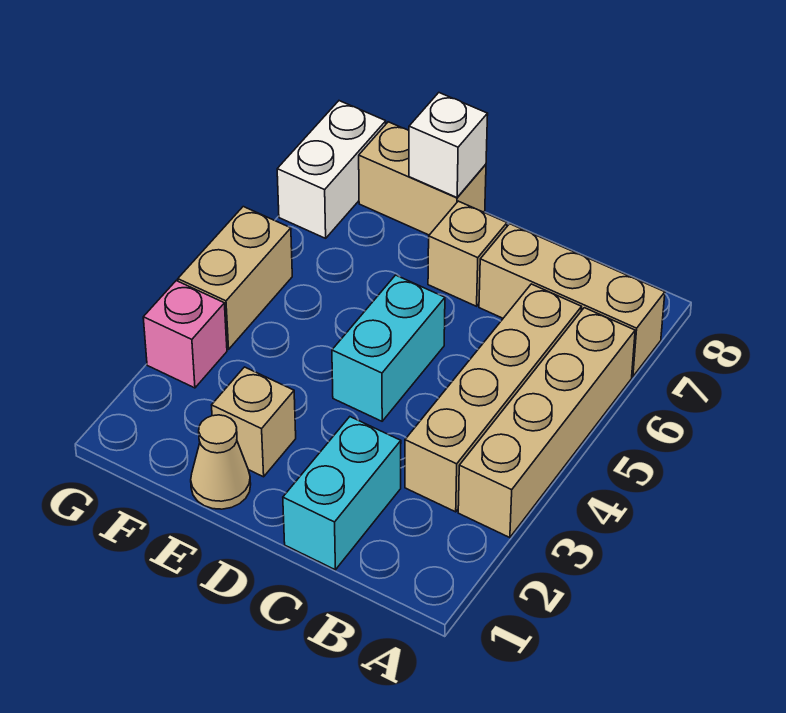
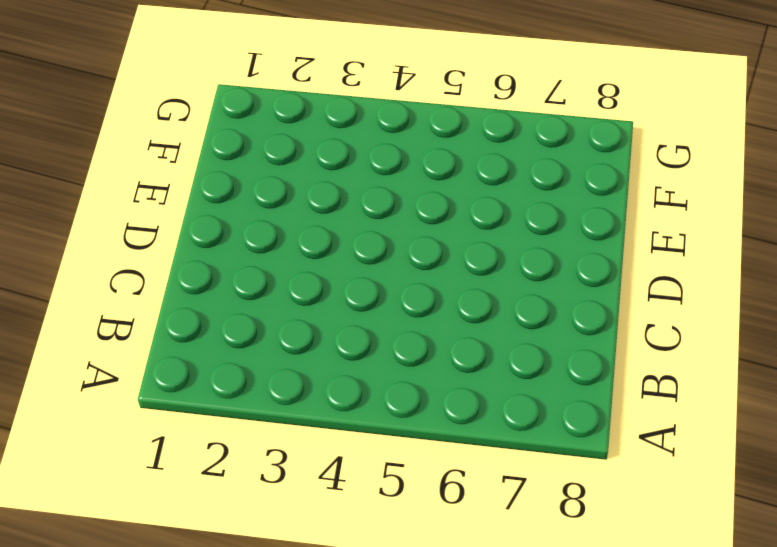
none -> tan brick A3:A6 level 1
none -> tan brick A7:C7 level 1
none -> tan brick B3:B6 level 1

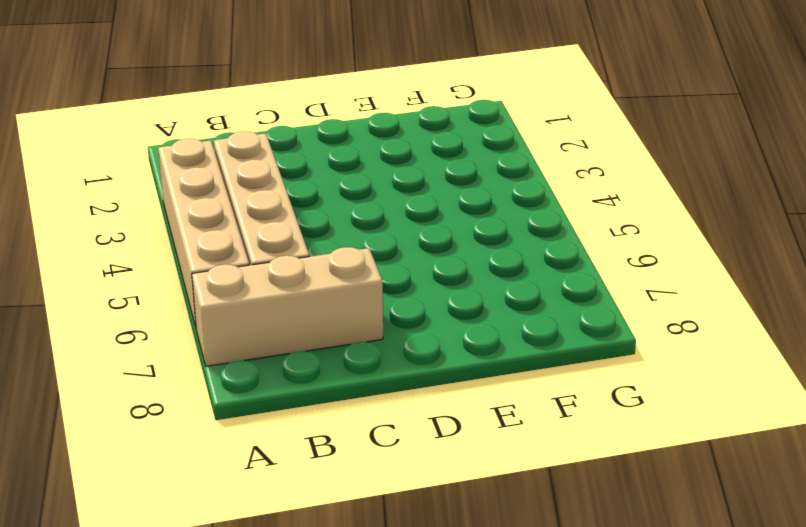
none -> cyan brick C1:C2 level 1
none -> cyan brick D4:D5 level 1
none -> tan brick D7 level 1

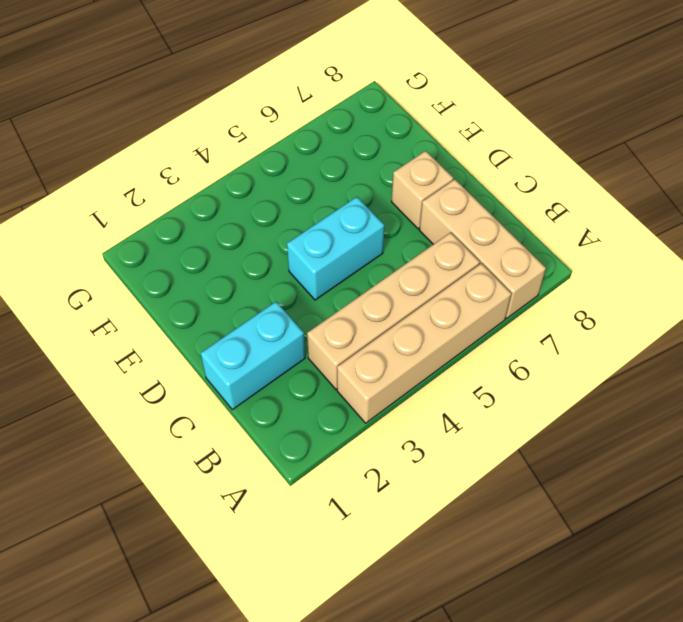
none -> tan cone E1 level 1
none -> tan brick E2 level 1
none -> tan brick E8:F8 level 1

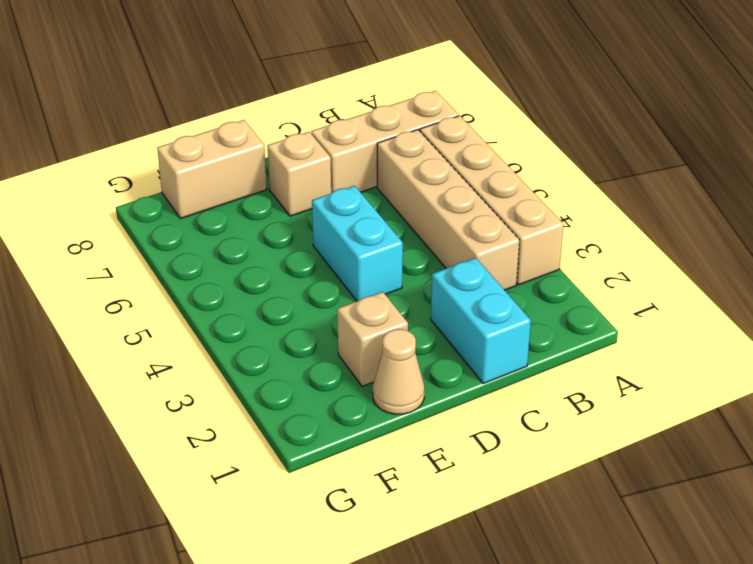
none -> pink brick G3 level 1
none -> tan brick G4:G5 level 1
none -> white brick G7:G8 level 1

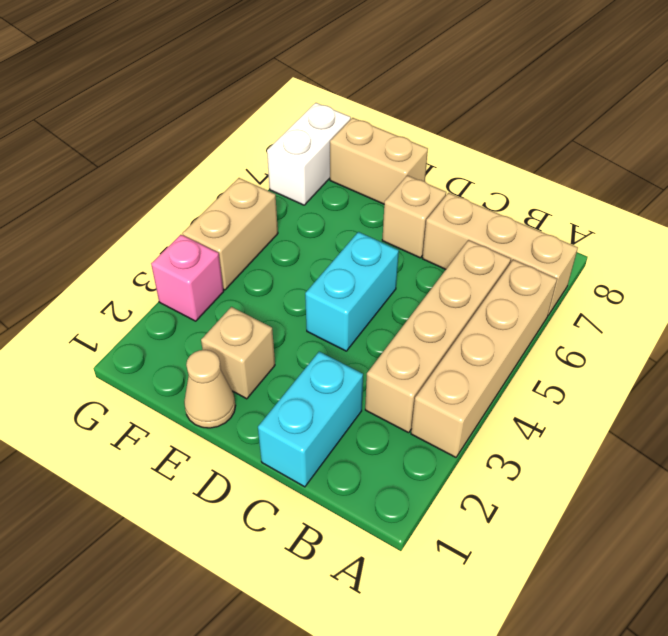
none -> white brick E8 level 2

